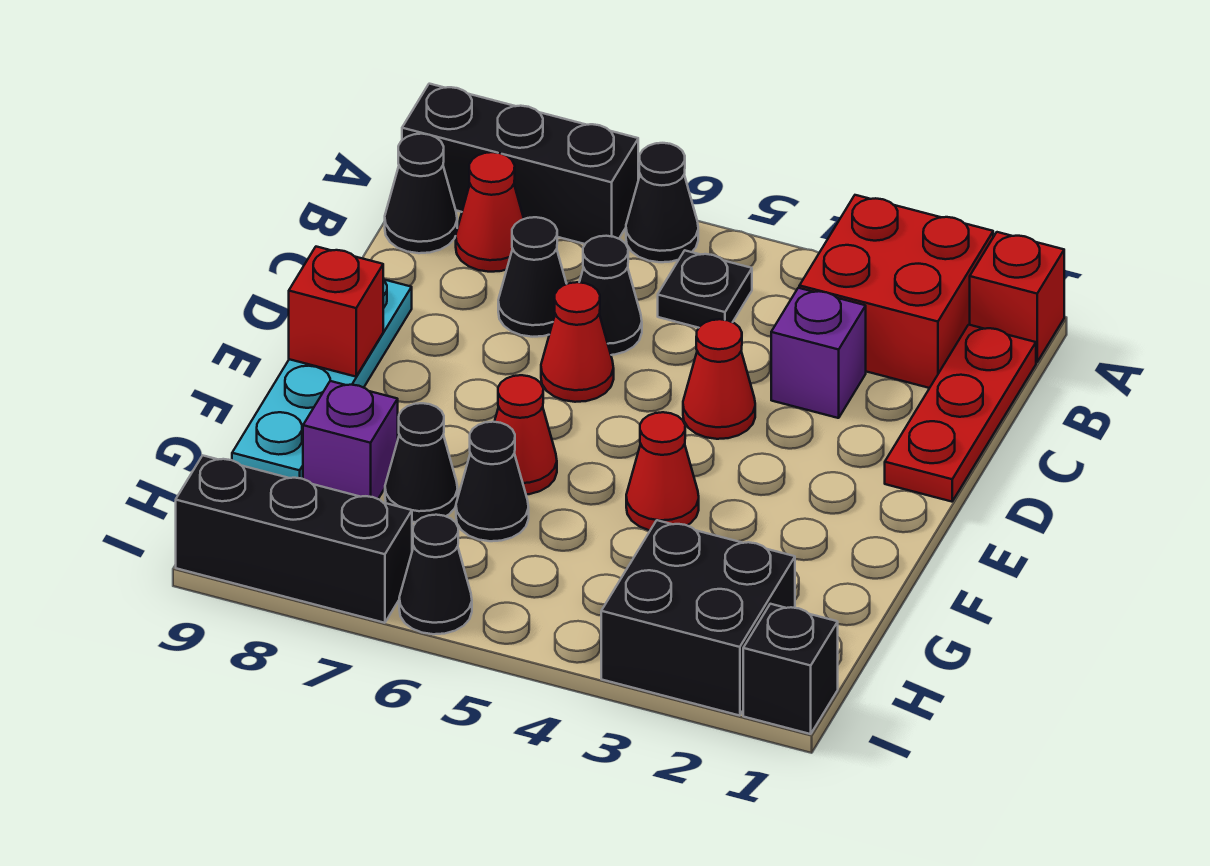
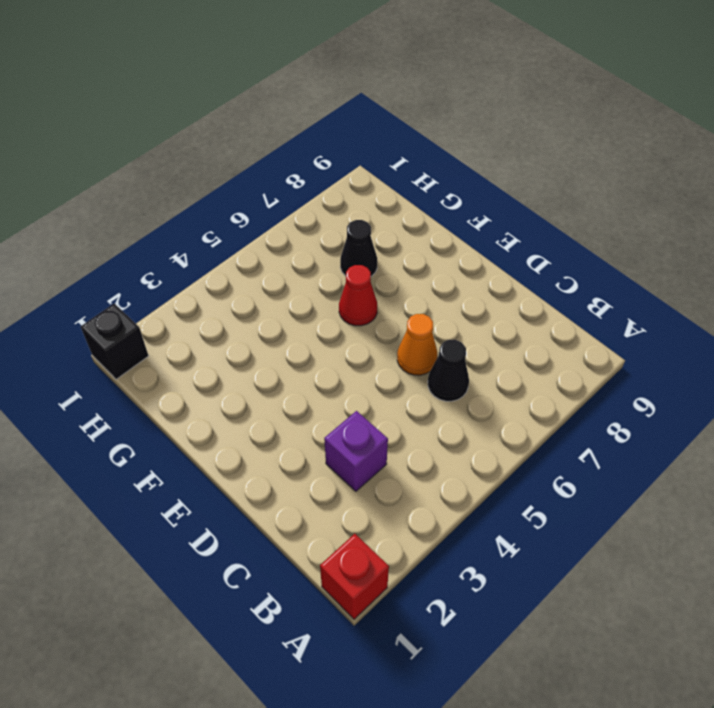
orange cone D6 level 1 -> red cone D6 level 1
none -> red brick A2:B3 level 1
none -> black cone A6 level 1
none -> black brick A7:A9 level 1

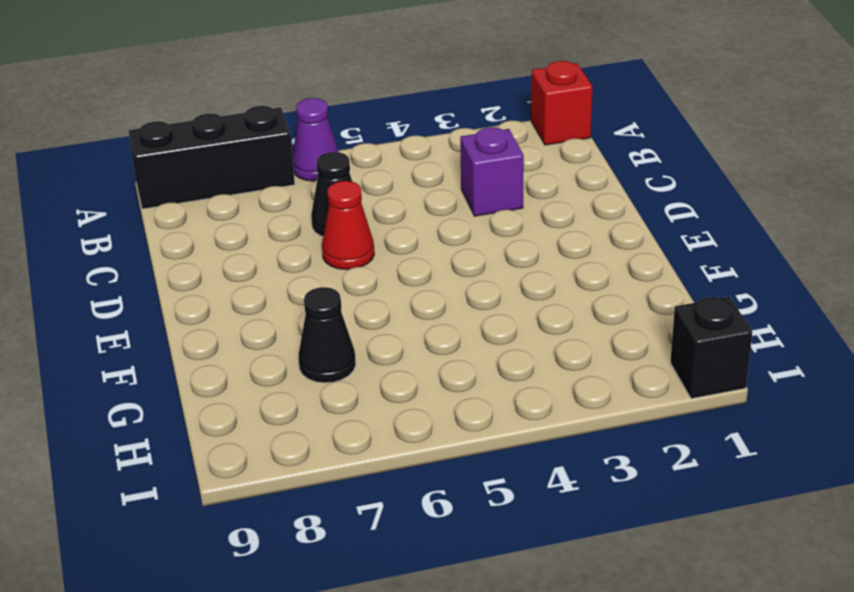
purple cone A6 level 1 -> black cone A6 level 1
none -> red brick A2:B3 level 1
none -> red plate B1:D1 level 1
none -> black plate B5 level 1

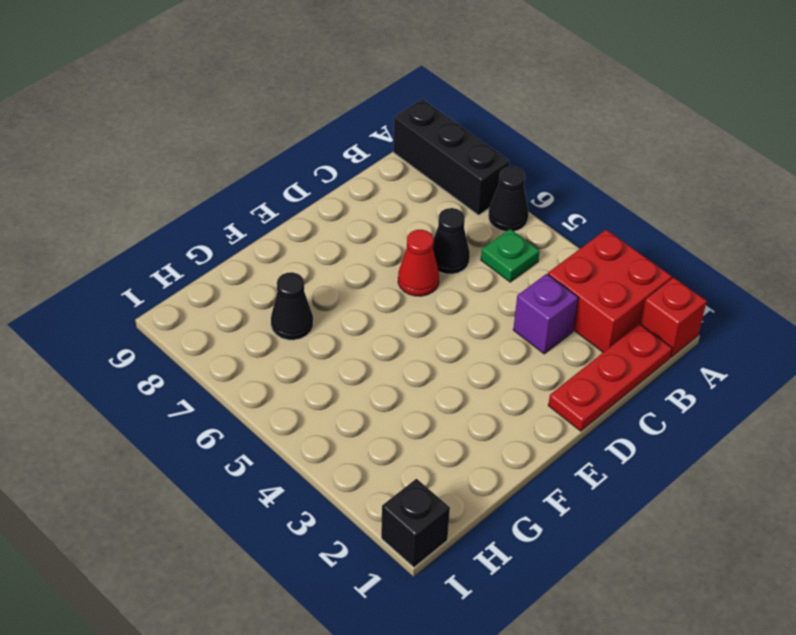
green plate B5 level 1 -> black plate B5 level 1
none -> red cone B8 level 1
none -> black cone B9 level 1
none -> black cone C7 level 1

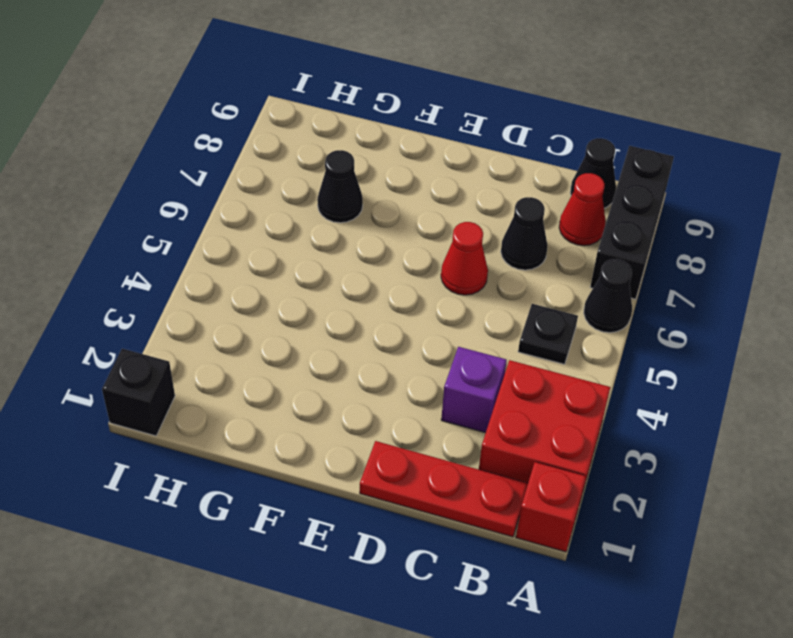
none -> black cone C6 level 1
none -> red cone D4 level 1
none -> cyan plate D9:G9 level 1

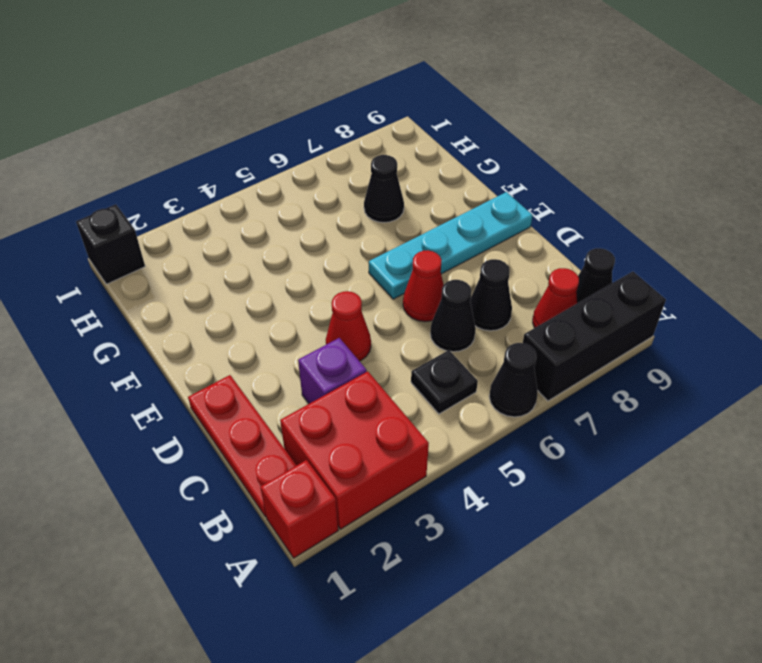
cyan plate E6:E9 level 1 -> cyan plate D9:G9 level 1
none -> red cone F4 level 1
none -> red cone F6 level 1
none -> black cone G6 level 1

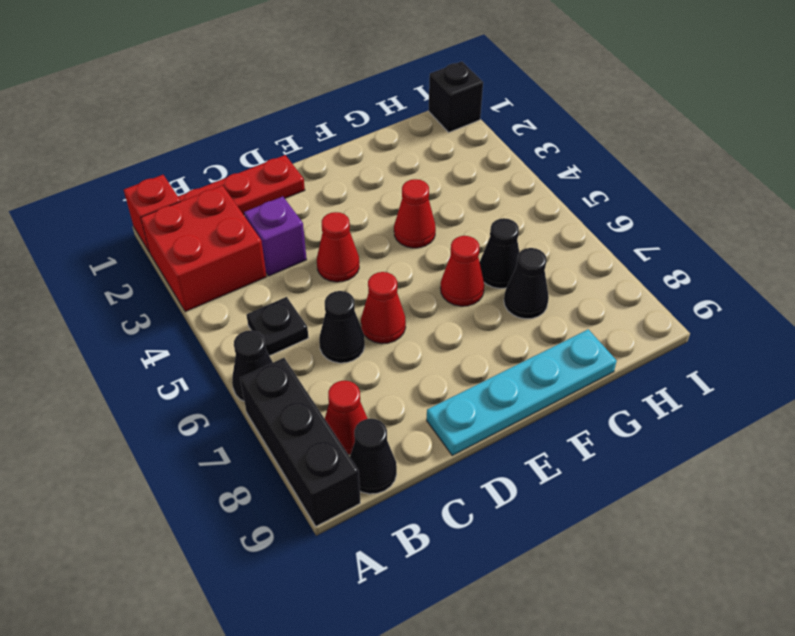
none -> black cone C7 level 1
none -> purple brick G8 level 1
none -> black brick H2:I3 level 1

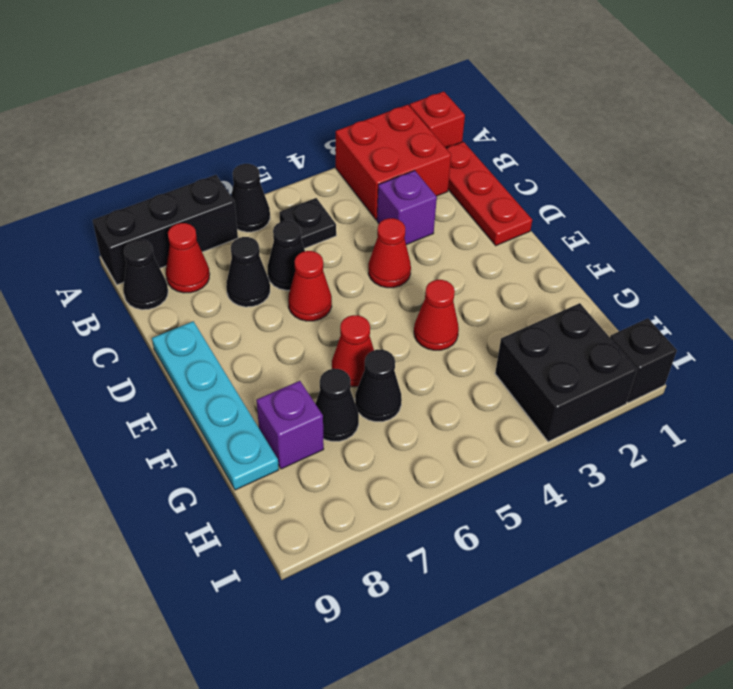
none -> black cone I6 level 1
none -> black brick I7:I9 level 1
none -> red brick E9 level 2

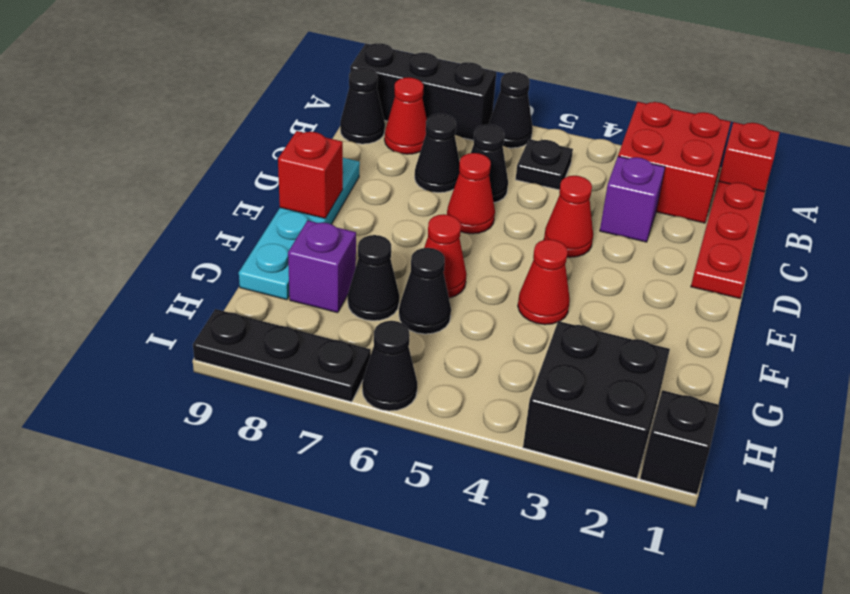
black plate I7:I9 level 1 -> black brick I7:I9 level 1

